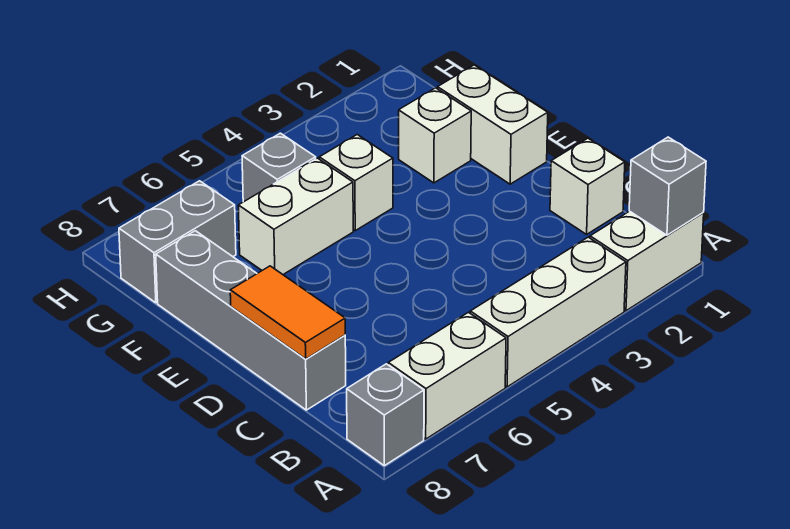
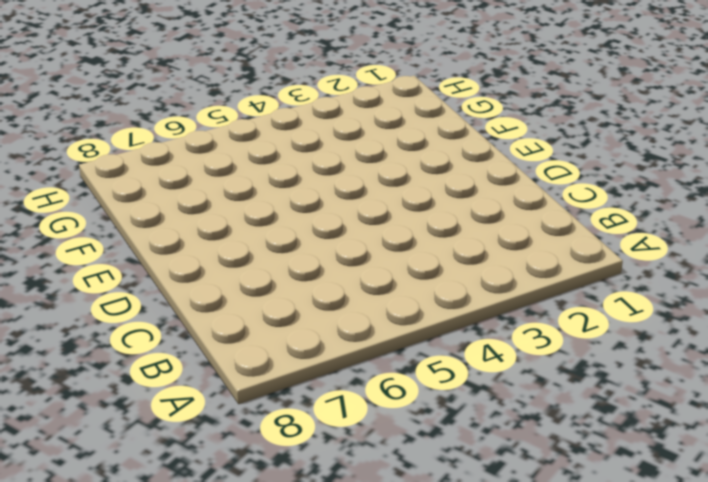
none -> white brick A1:A2 level 1
none -> white brick A3:A5 level 1
none -> white brick A6:A7 level 1

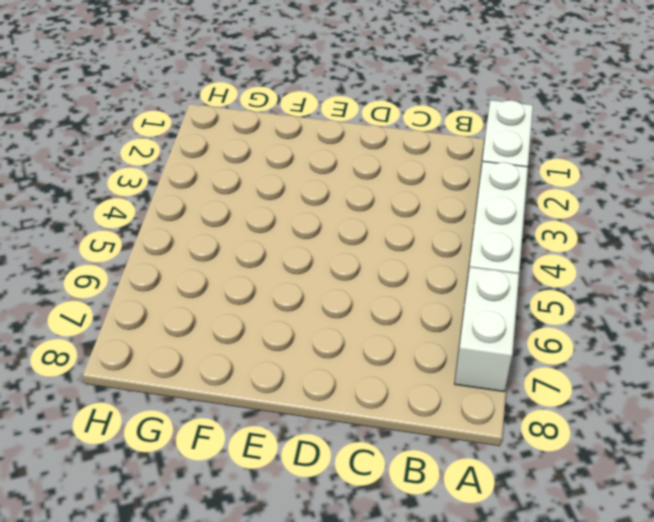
none -> grey brick A8 level 1
none -> white brick C1 level 1
none -> grey brick C8:F8 level 1

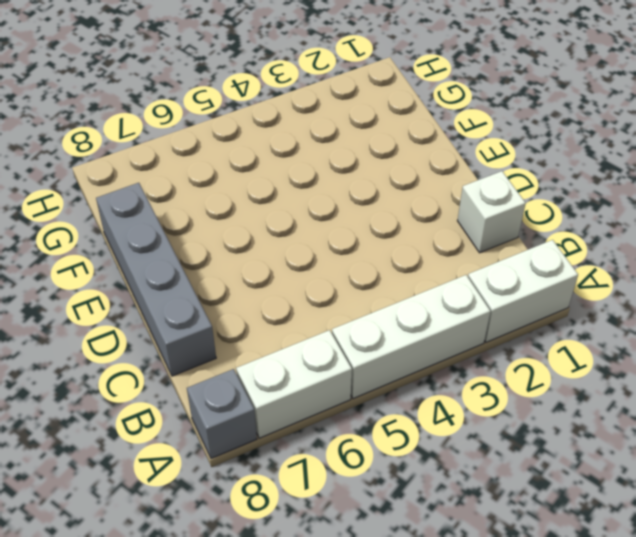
none -> white brick E1:F1 level 1
none -> white brick F2 level 1
none -> white brick F4 level 1

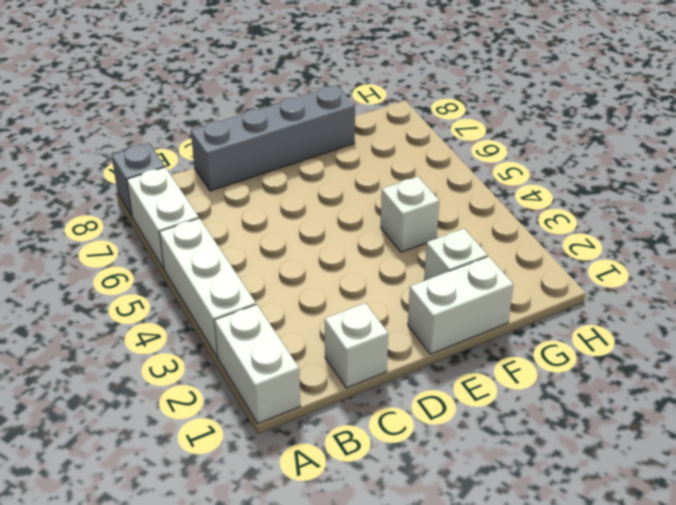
none -> white brick F5:F6 level 1
none -> grey brick G5 level 1
none -> grey brick G7:G8 level 1

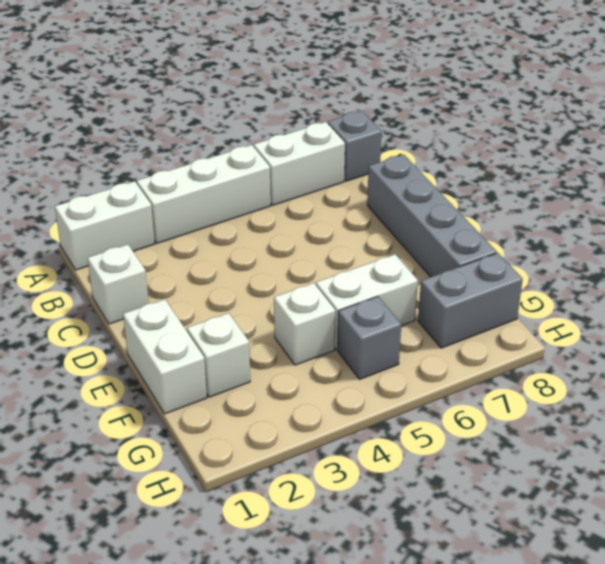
none -> grey brick A1 level 2
none -> orange tile C8:D8 level 2

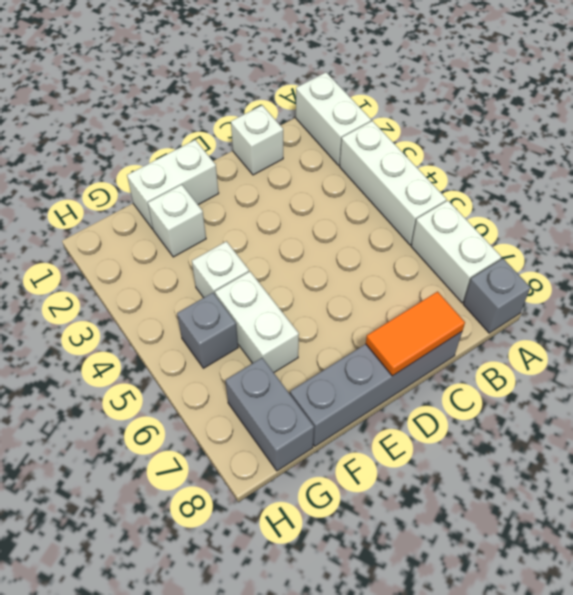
none -> grey brick A1 level 2

